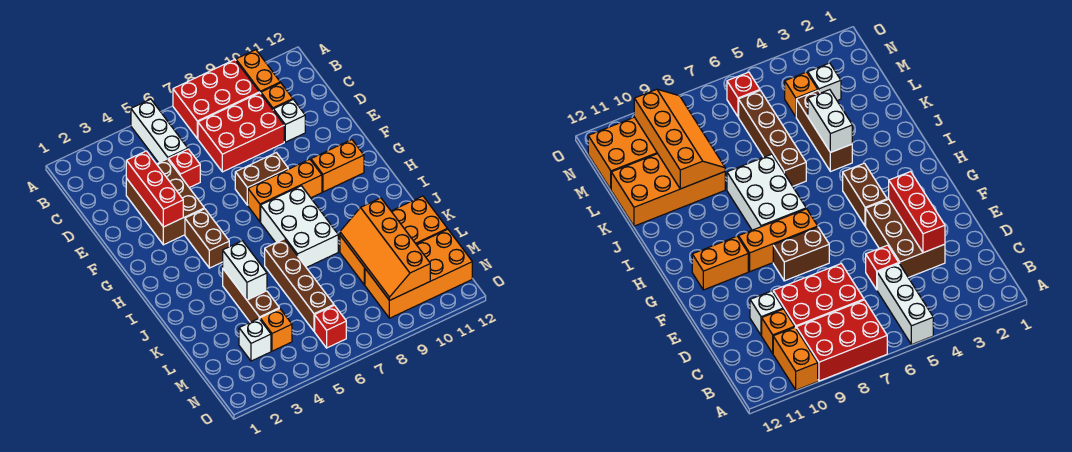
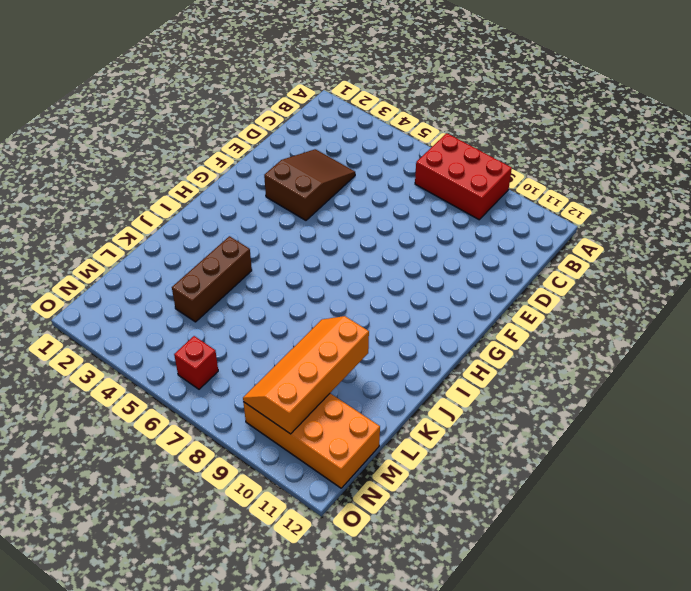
brown slope D3:F4 level 1 top F -> brown brick D3:F4 level 1
none -> white brick A5:C5 level 1
none -> orange brick A10:B10 level 1
none -> red brick C7:D9 level 1

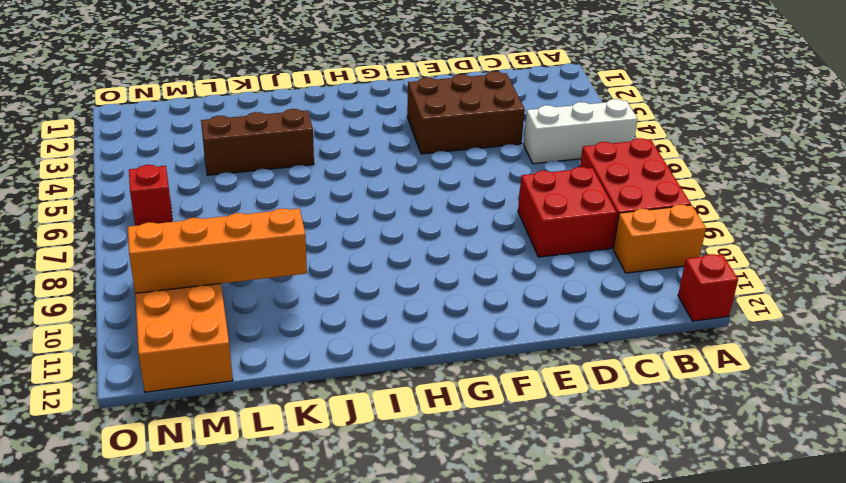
red brick A12 level 1 -> red brick D5 level 1
red brick C8:D9 level 1 -> red brick C7:D9 level 1
none -> orange brick C10 level 1
none -> white brick D10 level 1
none -> brown brick F7:F8 level 1

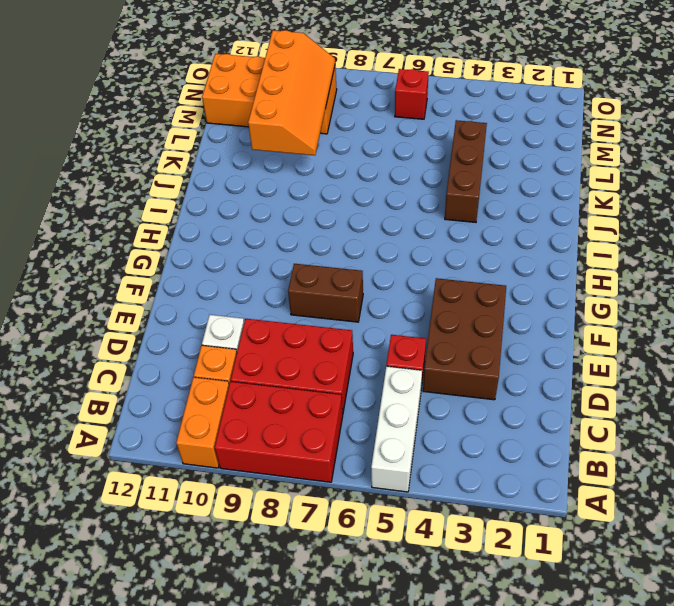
none -> brown brick G4:H4 level 1
none -> orange brick G7:G9 level 1
none -> orange brick G10:G11 level 1

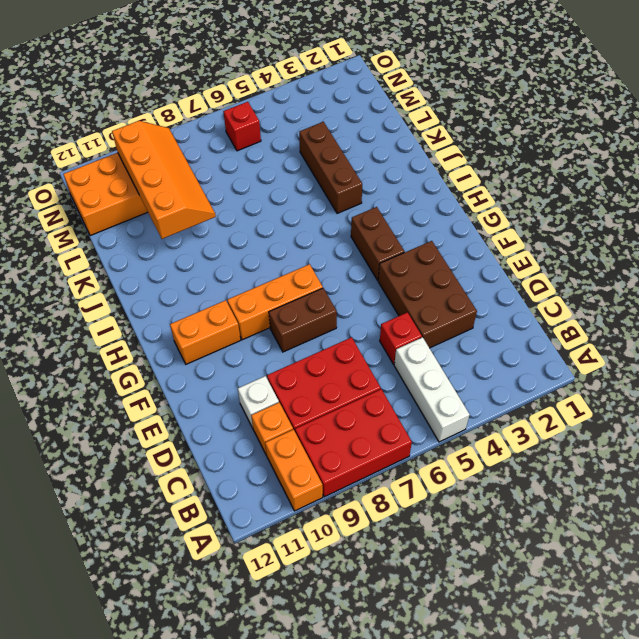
none -> white brick H7:J8 level 1
none -> brown brick J6:M6 level 1
none -> orange brick K9:L12 level 1

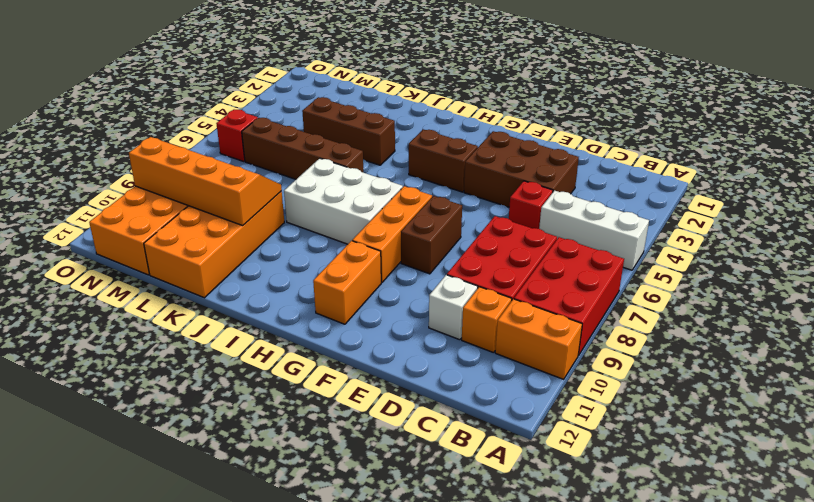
none -> white brick M3 level 1
none -> orange brick M4 level 1
none -> red brick D3:F3 level 2

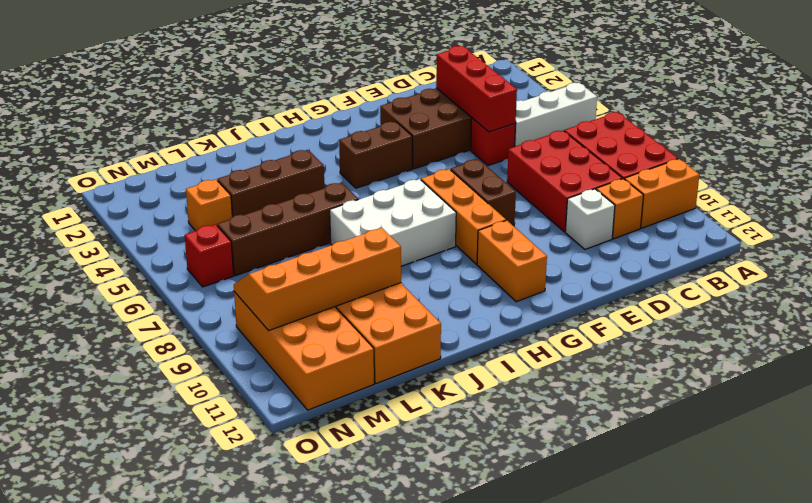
red brick D3:D5 level 2 -> red brick D3:F3 level 2
none -> white brick M3 level 1
none -> white brick J4:K4 level 2

